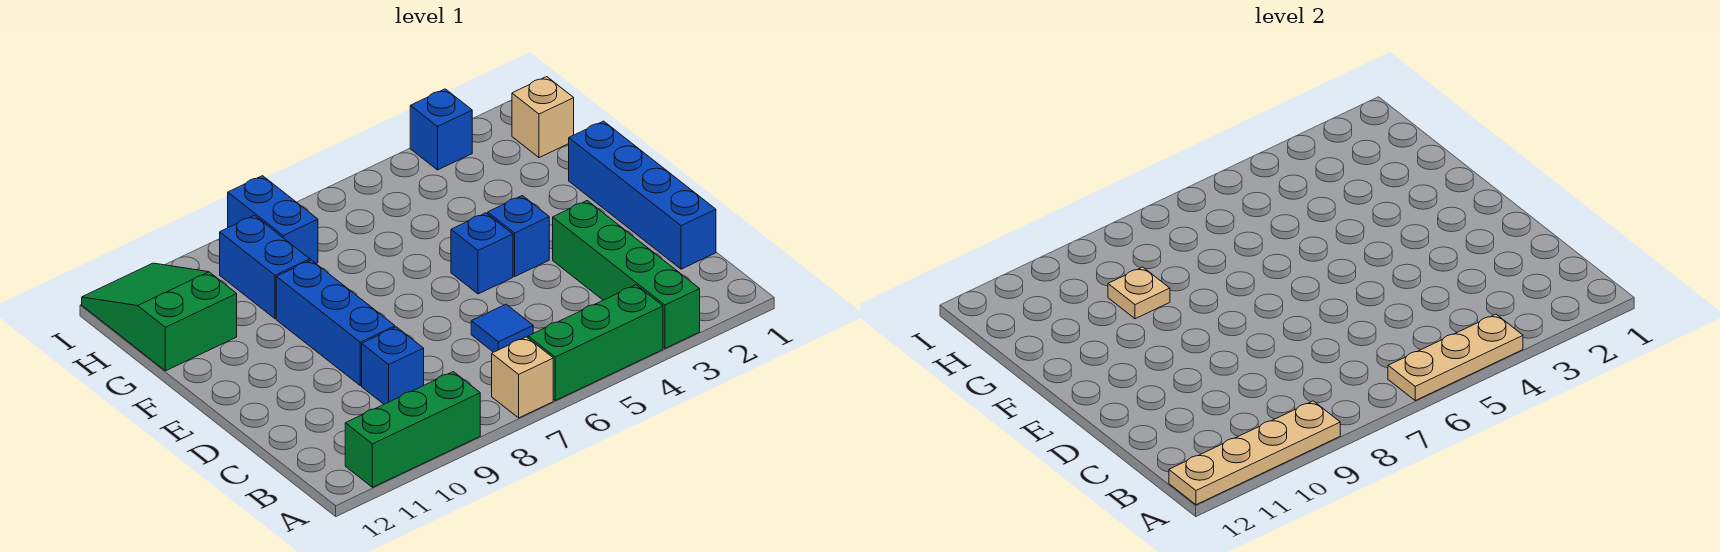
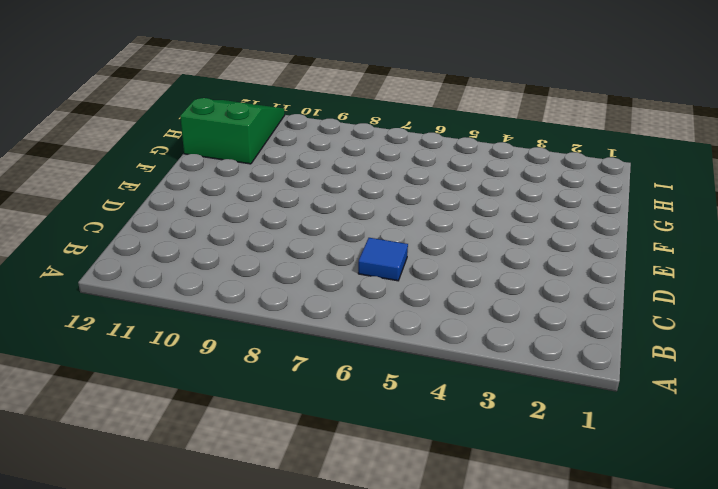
none -> green brick A3:D3 level 1
none -> green brick A4:A6 level 1
none -> tan brick A7 level 1

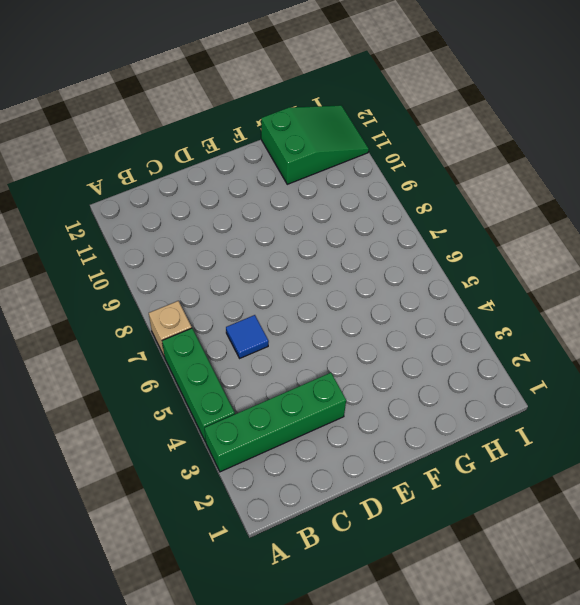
none -> green brick A9:A11 level 1
none -> blue brick C1:F1 level 1
none -> blue brick C9 level 1

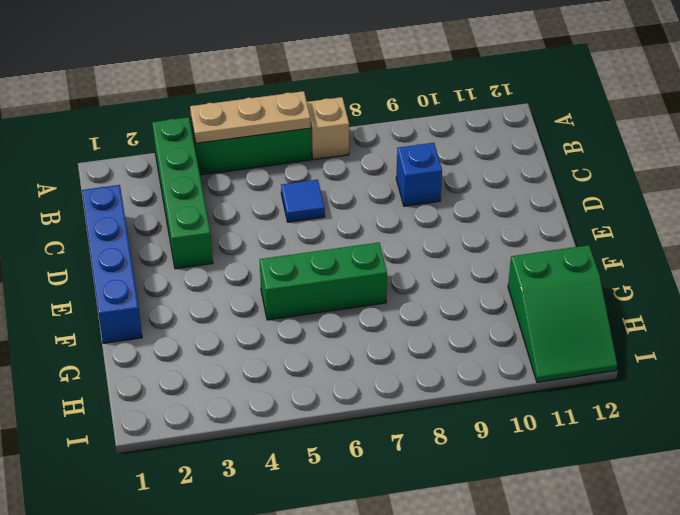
green brick F5:F7 level 1 -> green brick A9:A11 level 1
none -> blue brick D9:F9 level 1
none -> blue brick E4 level 1
none -> blue brick E5 level 1

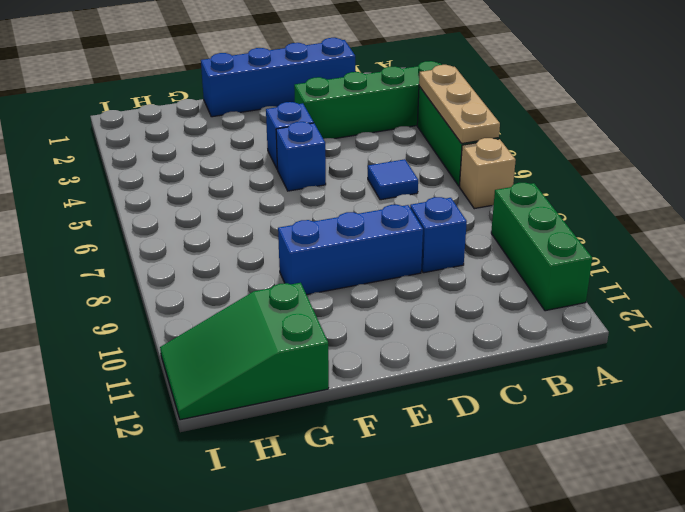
none -> blue brick G9:H9 level 1
none -> tan brick H1 level 1
none -> blue brick H8:I8 level 1

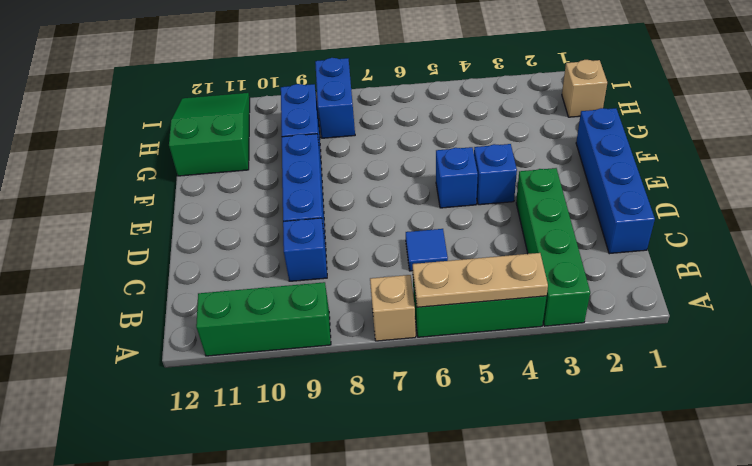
none -> blue brick I3 level 1
none -> tan plate A9:A12 level 2
none -> tan plate G9 level 2

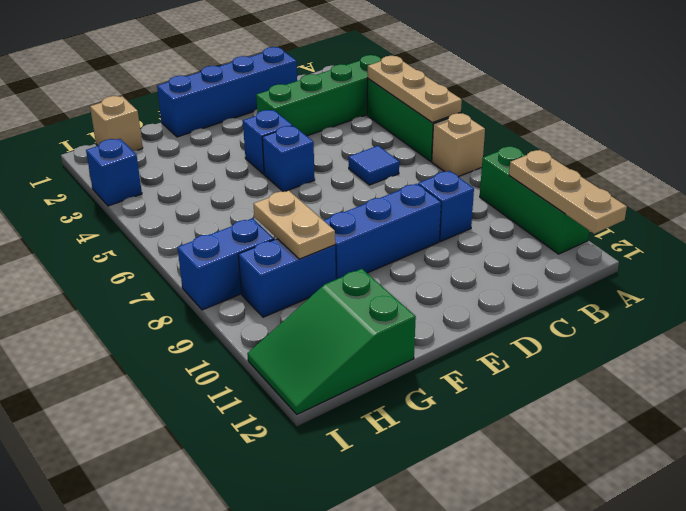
tan plate A10:A12 level 2 -> tan plate A9:A12 level 2
tan plate G8:G9 level 2 -> tan plate G9 level 2

